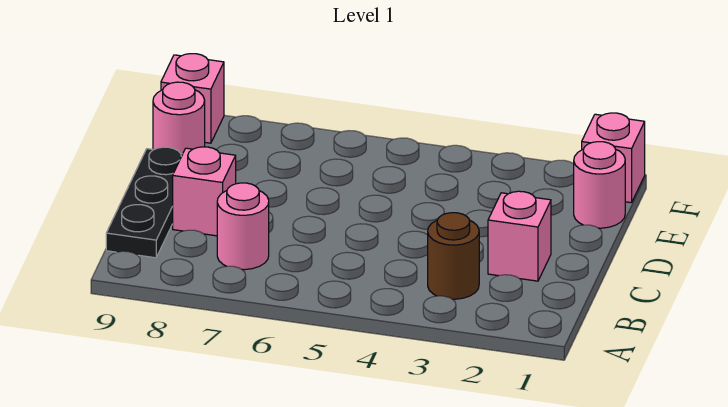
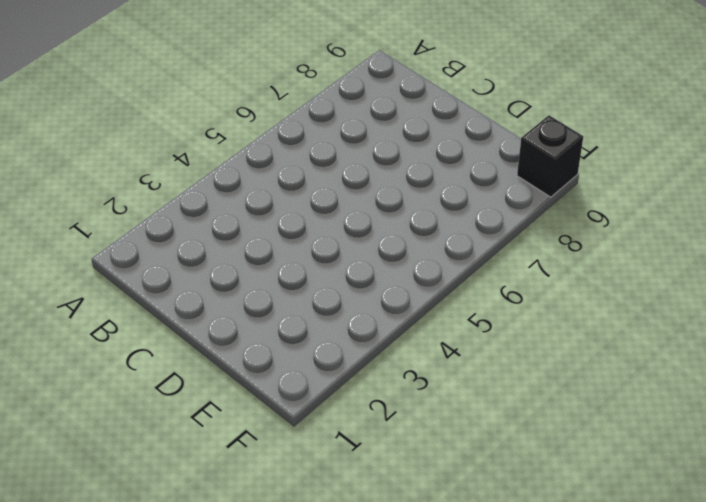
black brick F9 level 1 -> pink brick F9 level 1
none -> brown round brick B3 level 1
none -> pink round brick B7 level 1

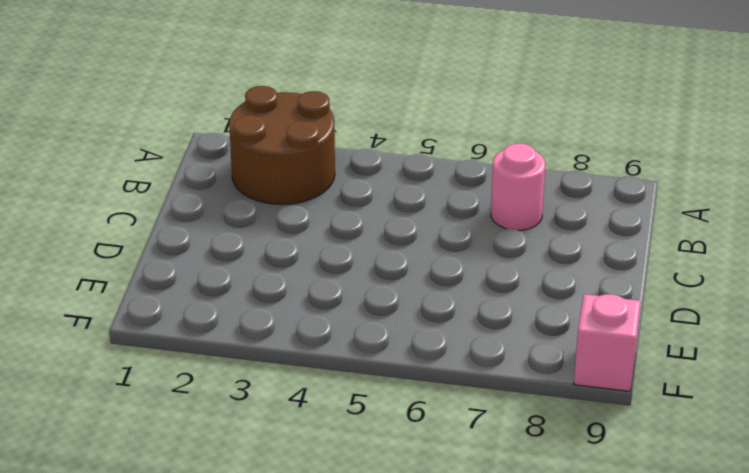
brown round brick A2:B3 level 1 -> brown round brick B3 level 1
none -> black plate B9:D9 level 1
none -> pink brick C2 level 1

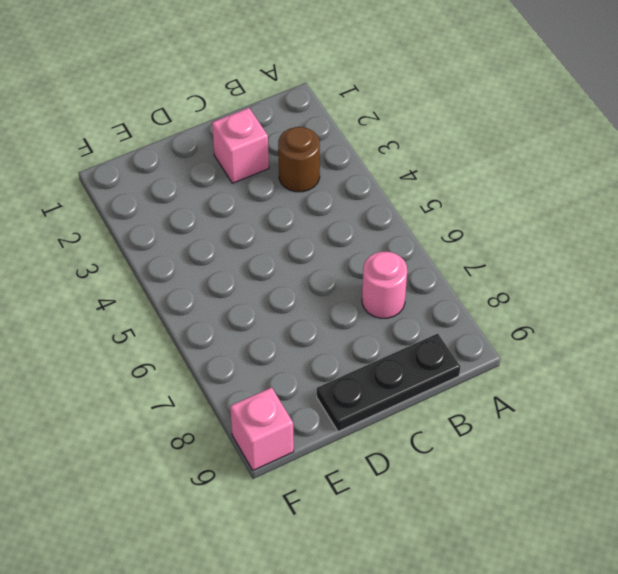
none -> pink brick C8 level 1
none -> pink round brick E1 level 1

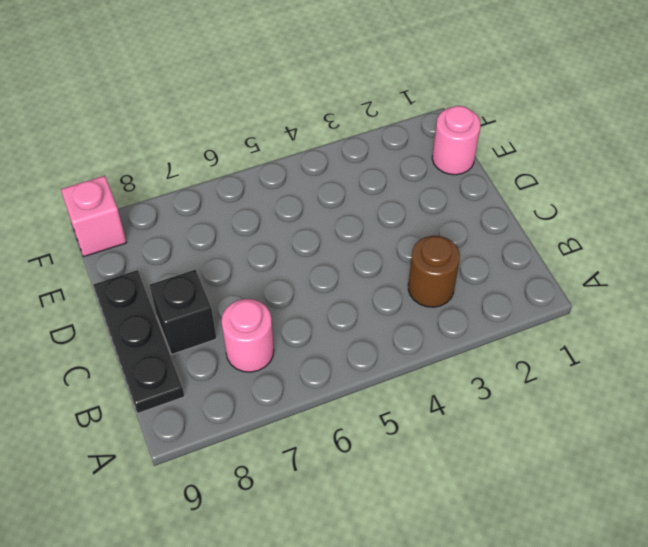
black brick C8 level 1 -> pink brick C8 level 1
none -> pink brick C2 level 1
none -> pink round brick E9 level 1

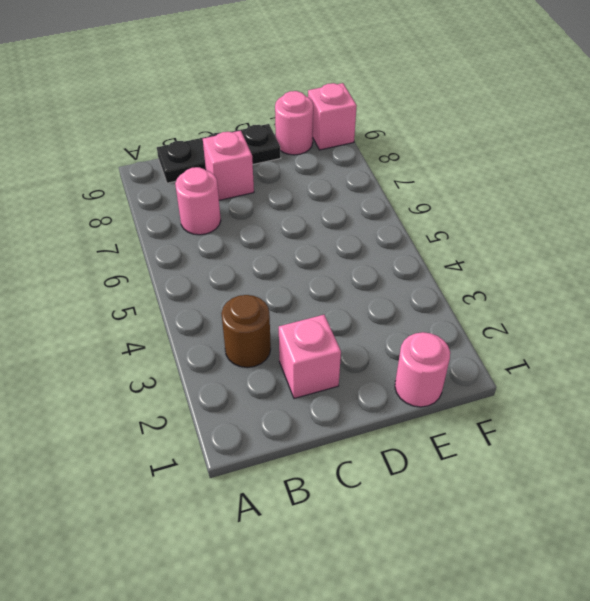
none -> pink brick F1 level 1

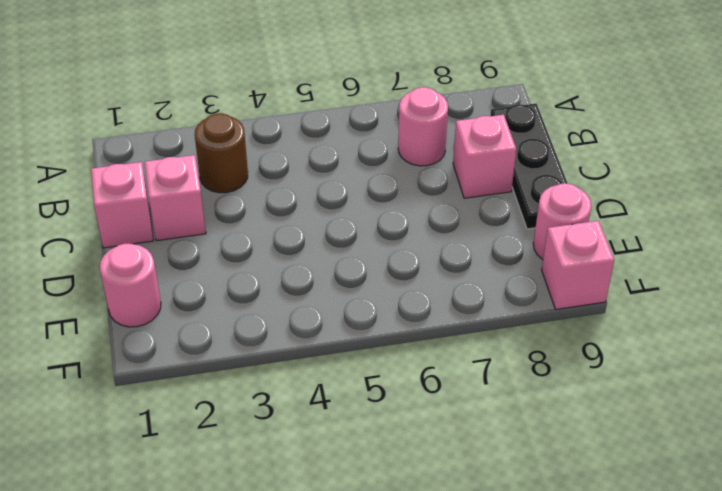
pink brick C1 level 1 -> pink brick F1 level 1

